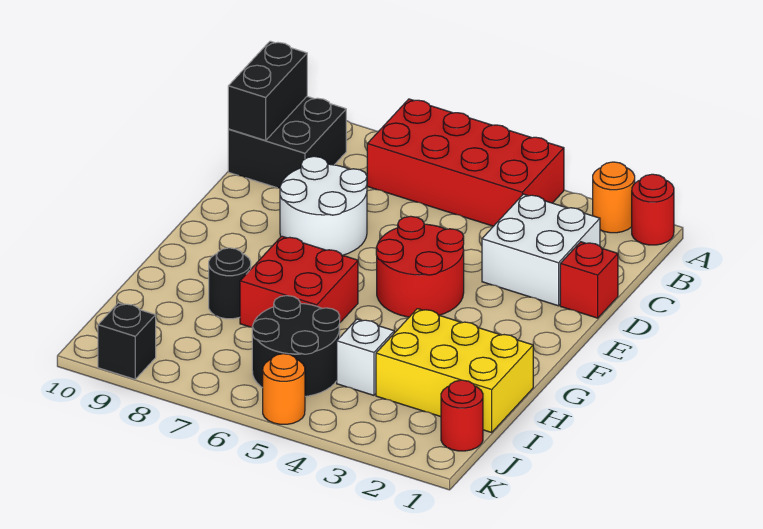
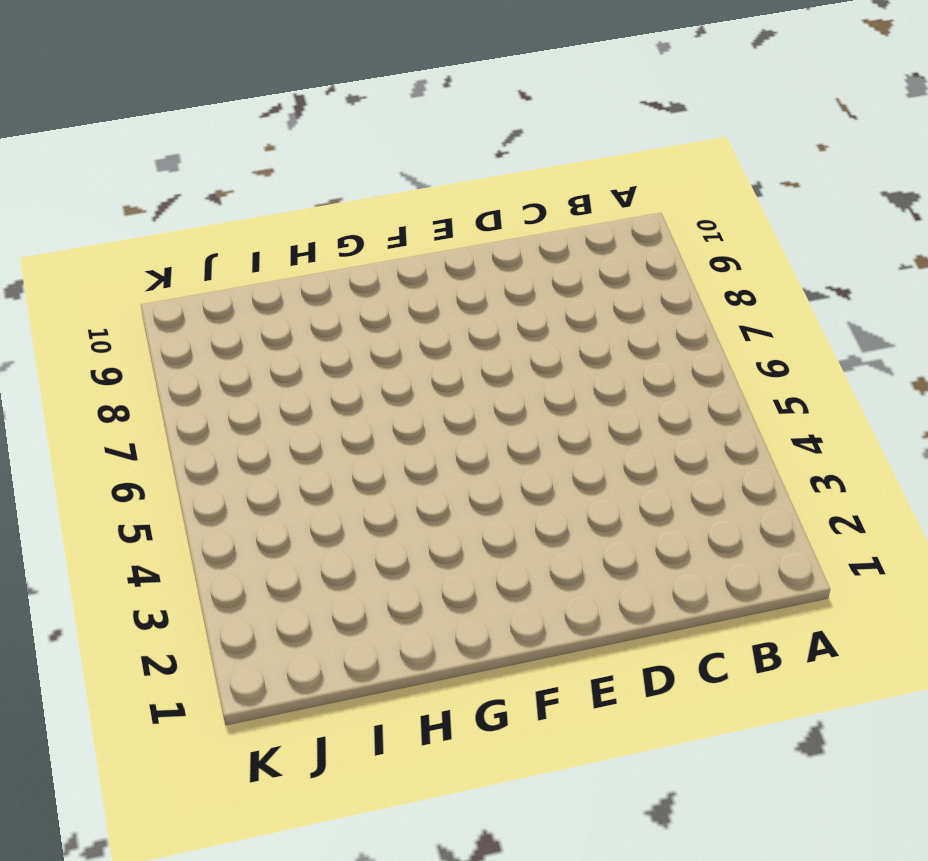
none -> red round brick A1 level 1
none -> orange round brick A2 level 1
none -> red brick A4:B7 level 1

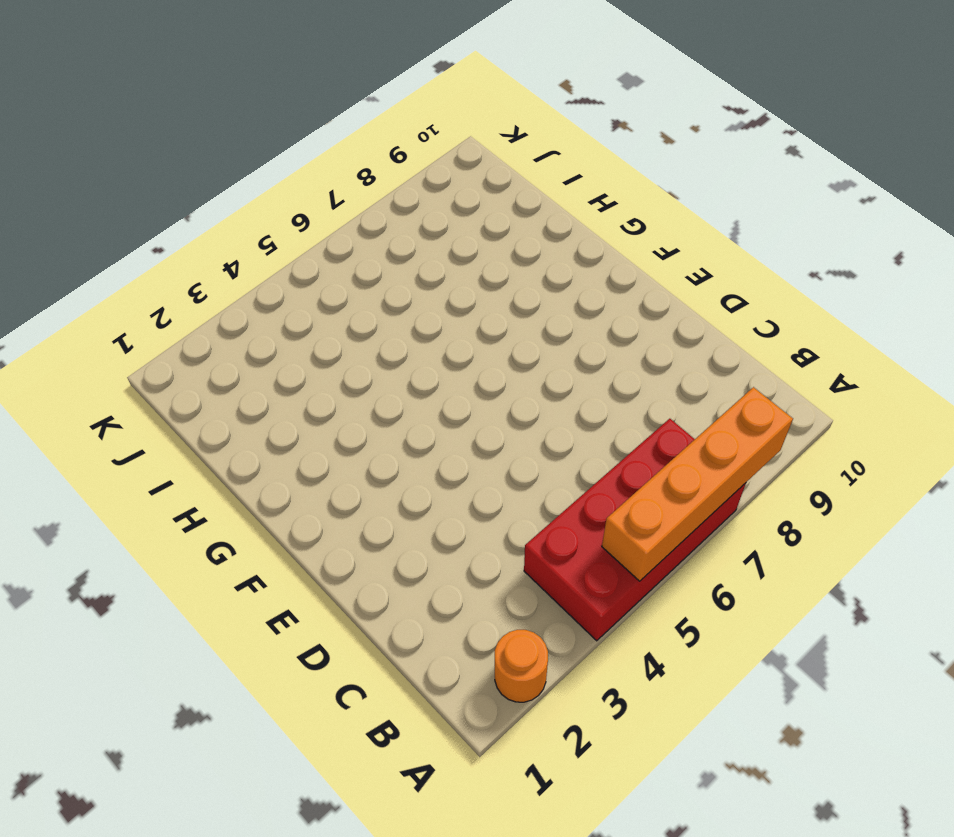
orange brick A5:A8 level 2 -> none
none -> red round brick A1 level 1
none -> black brick B9:C10 level 1
none -> white brick C2:D3 level 1

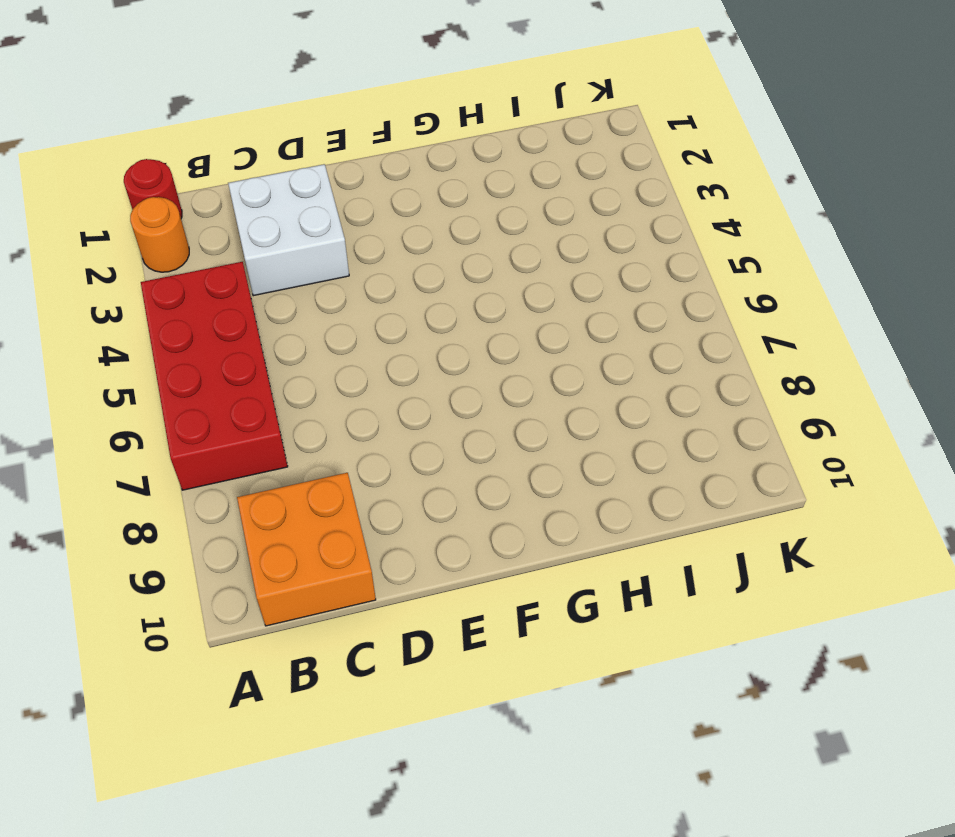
orange brick B9:C10 level 1 -> black brick B9:C10 level 1
none -> red brick D1 level 1
none -> white round brick D7:E8 level 1
none -> red round brick E4:F5 level 1

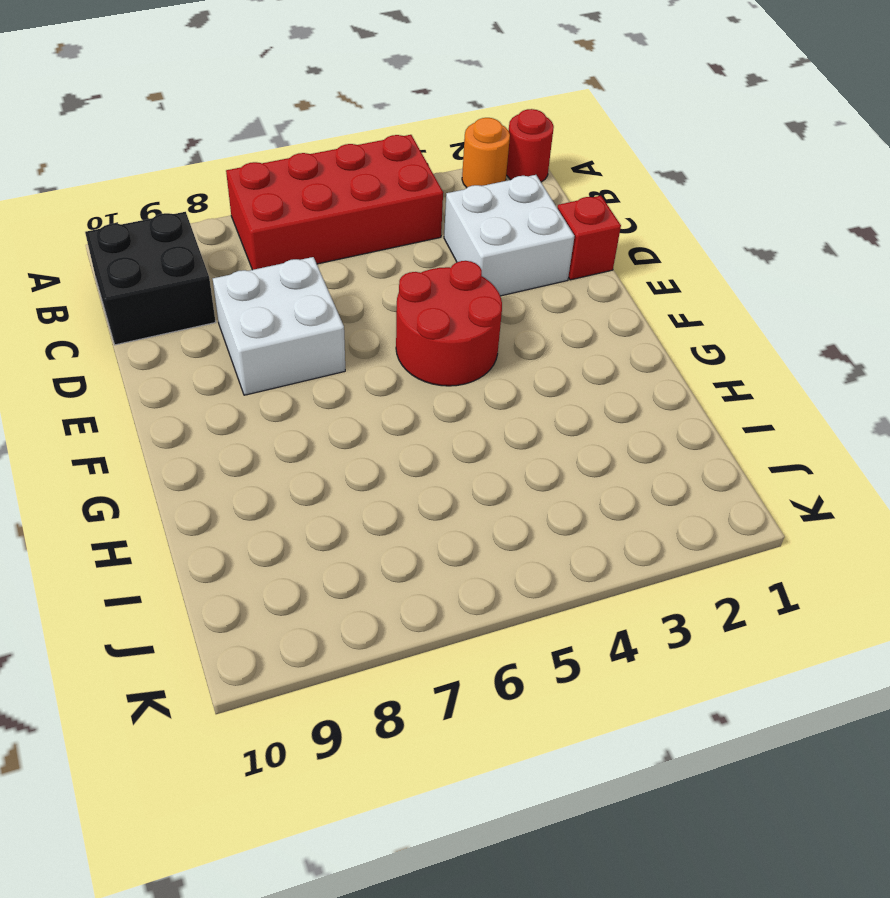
white brick D7:E8 level 1 -> white round brick D7:E8 level 1
none -> red brick G6:H7 level 1
none -> yellow brick H1:I3 level 1
none -> black round brick H8 level 1

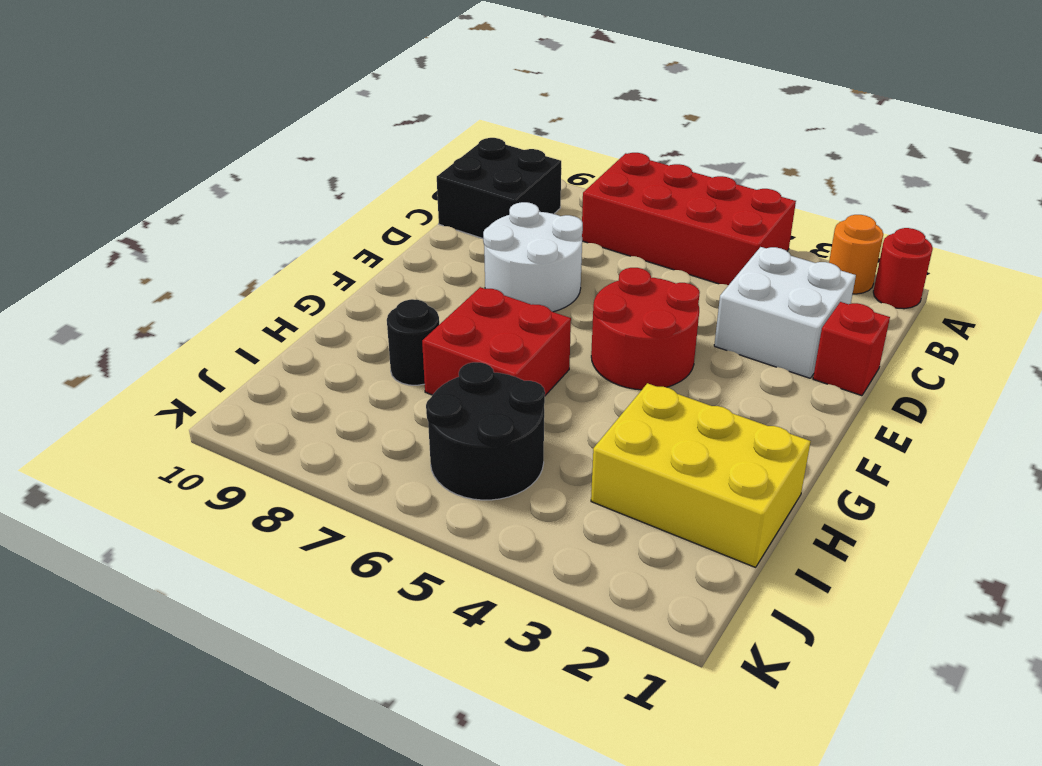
none -> white brick I4 level 1
none -> red round brick J1 level 1
none -> orange round brick K5 level 1

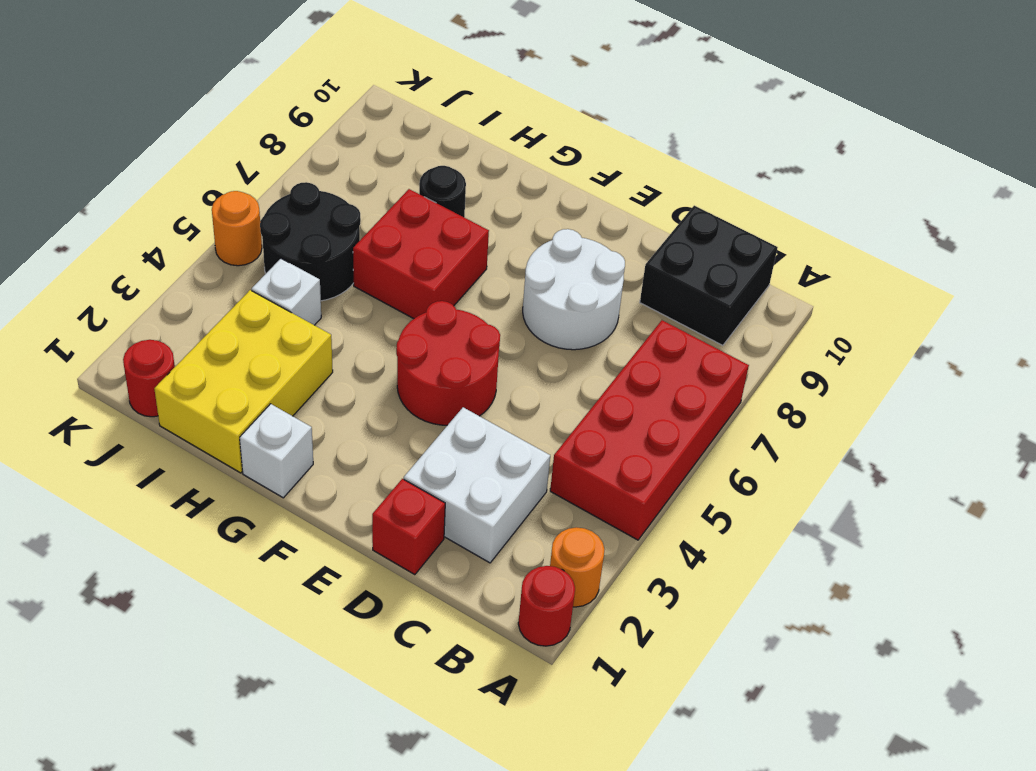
white brick G1 level 1 -> none
none -> black brick K9 level 1
none -> black brick B10:C10 level 2

